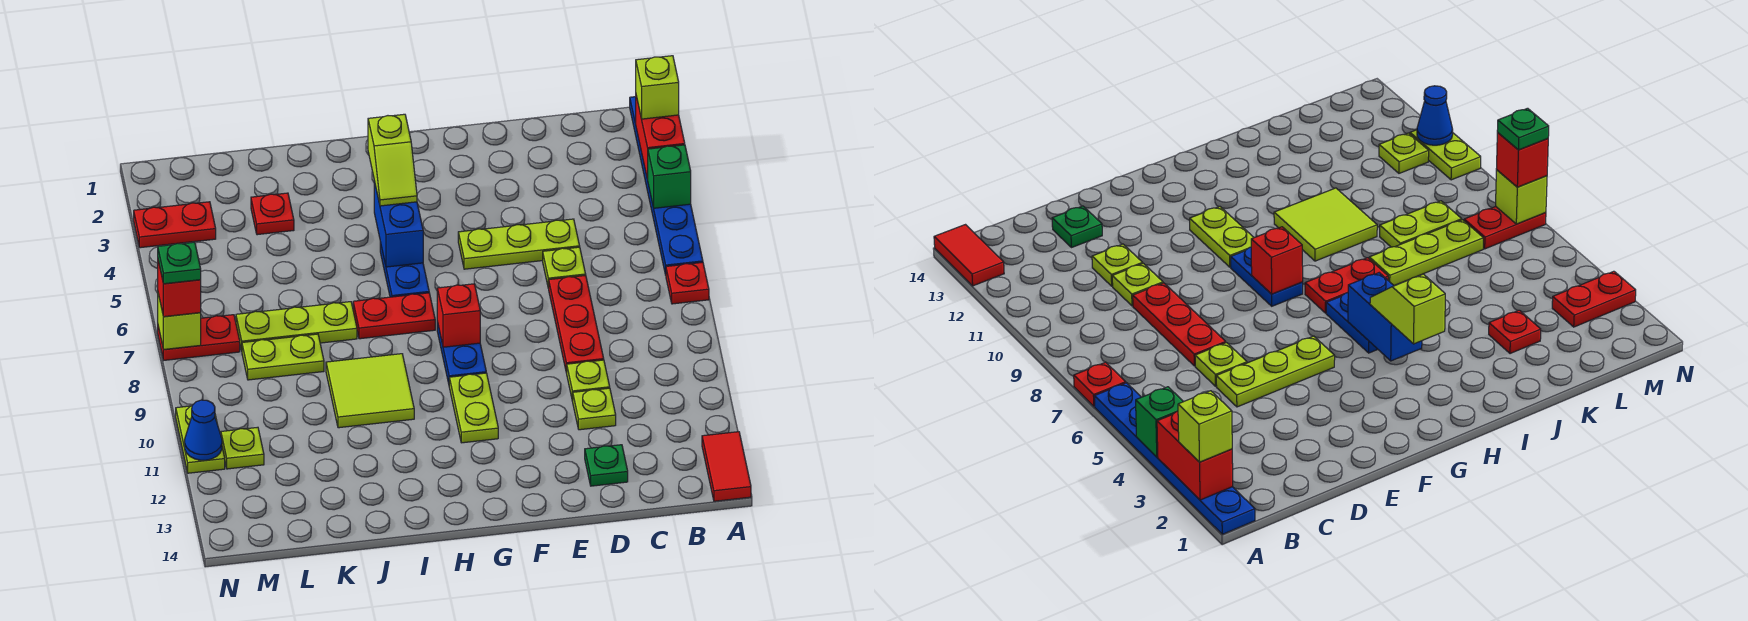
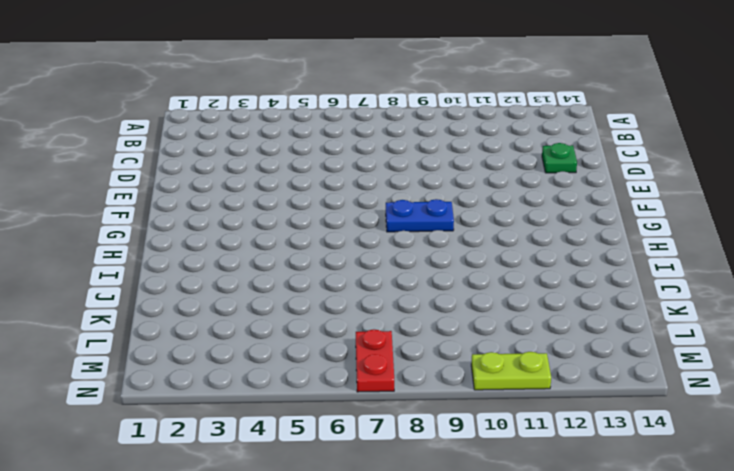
none -> blue plate A1:A6 level 1
none -> red plate A7 level 1
none -> red tile A13:A14 level 1
none -> lime plate D5:F5 level 1

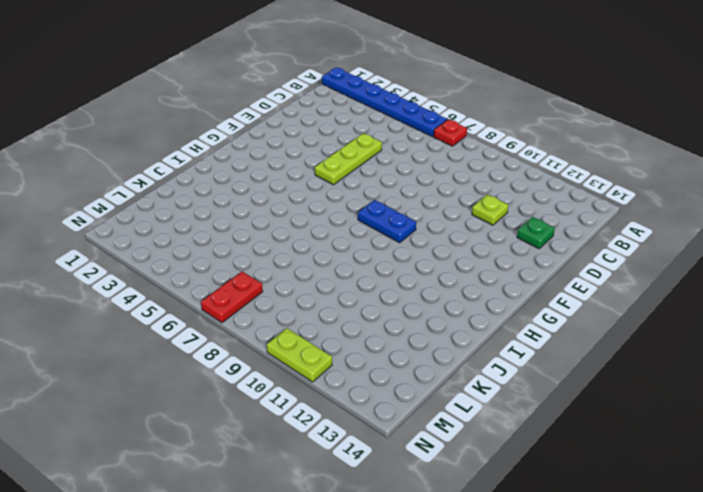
none -> red tile A13:A14 level 1
none -> lime plate D6 level 1
none -> red plate D7:D9 level 1
none -> lime plate D10 level 1

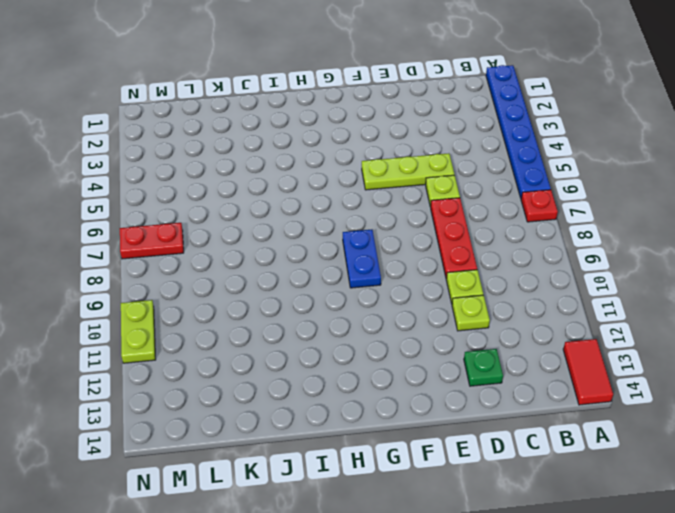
none -> lime plate G10:G11 level 1
none -> blue plate H5:H6 level 1
none -> red plate H7:I7 level 1
none -> lime tile I9:J10 level 1

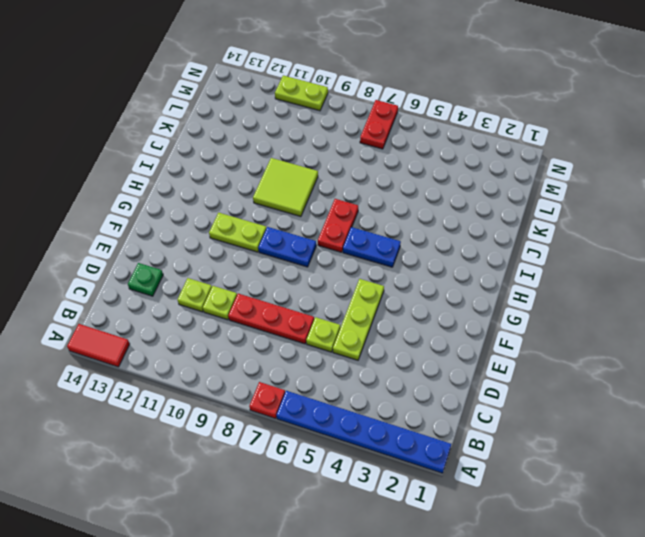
none -> lime plate J7:L7 level 1
none -> red plate K3 level 1
none -> lime plate K8:L8 level 1
none -> red plate M3:N3 level 1

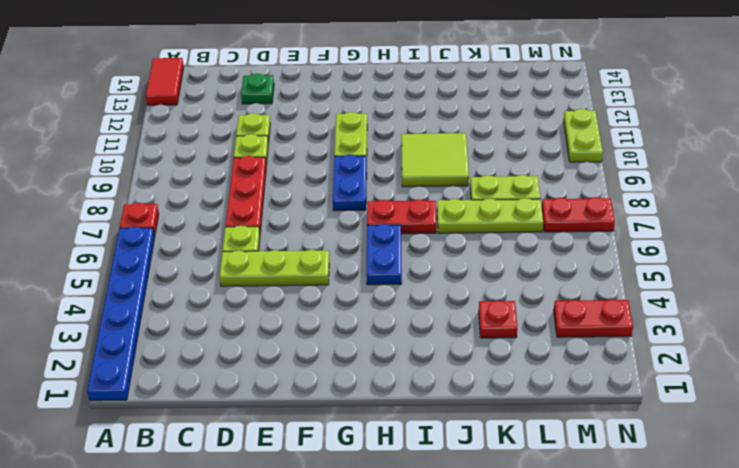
none -> lime plate M11 level 1
none -> red brick A2:A3 level 2
none -> green brick A4 level 2
none -> red brick G8 level 2

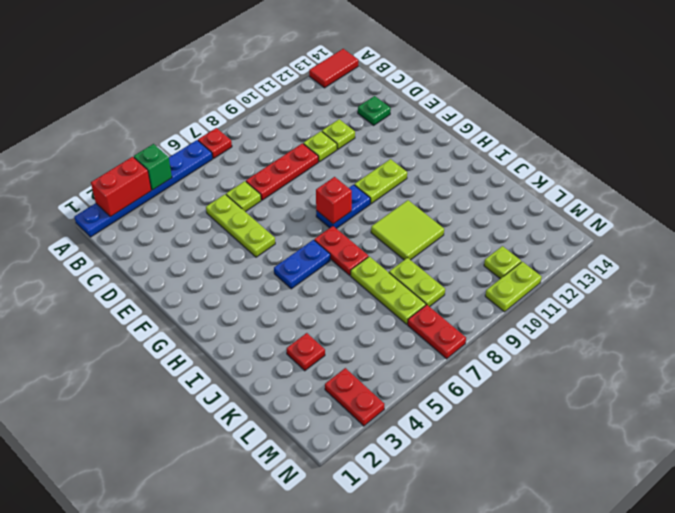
none -> blue brick H4:H5 level 2
none -> lime brick N7 level 2
none -> blue cone N11 level 2
none -> lime brick A2 level 3

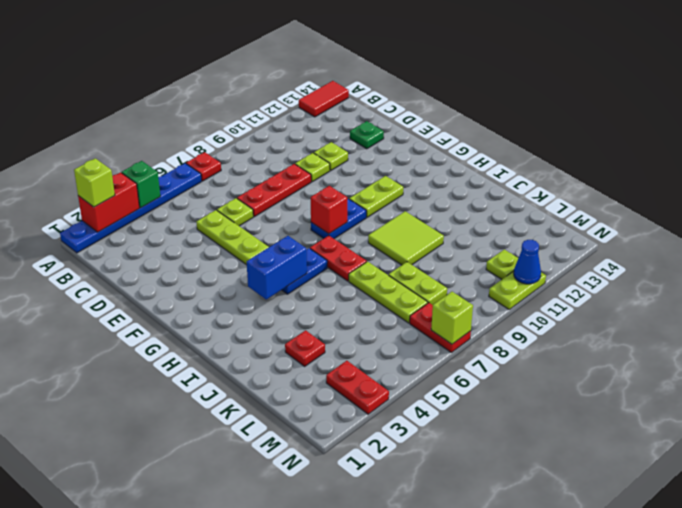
none -> lime slope H3:H4 level 3 top 3
none -> red brick N7 level 3
none -> green plate N7 level 4

